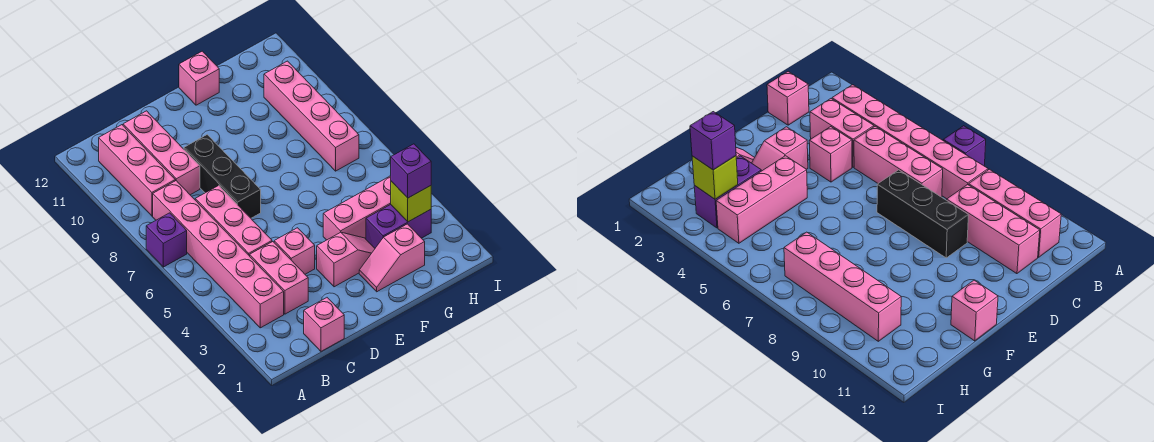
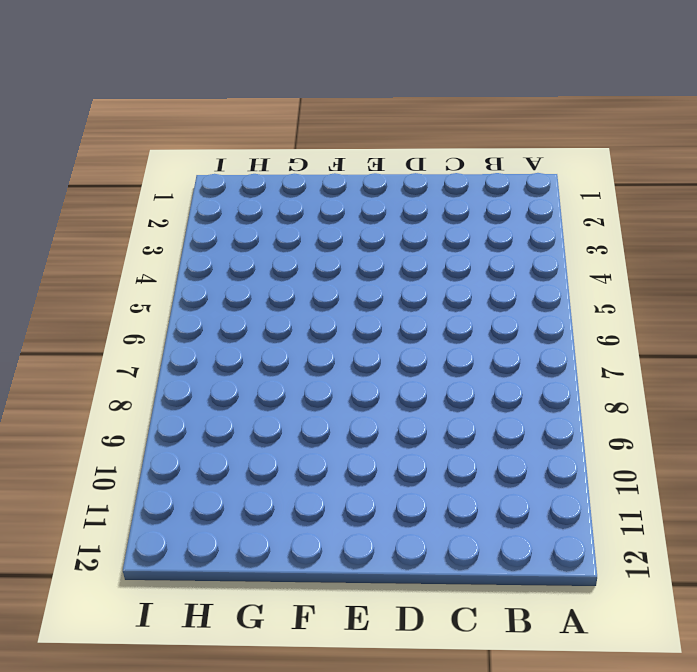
none -> purple brick A7 level 1
none -> pink brick B3:B8 level 1
none -> pink brick B9:B11 level 1

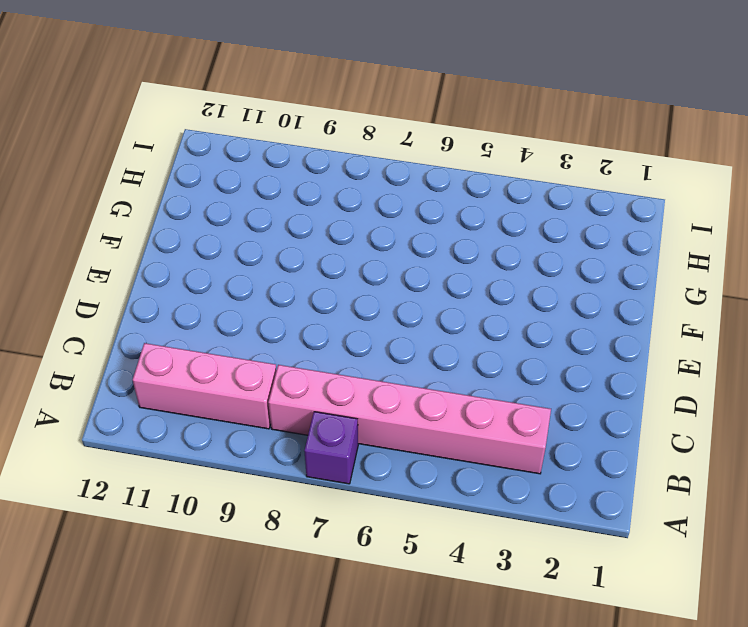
none -> pink brick C1 level 1
none -> pink brick C3:C4 level 1
none -> pink brick C5:C7 level 1

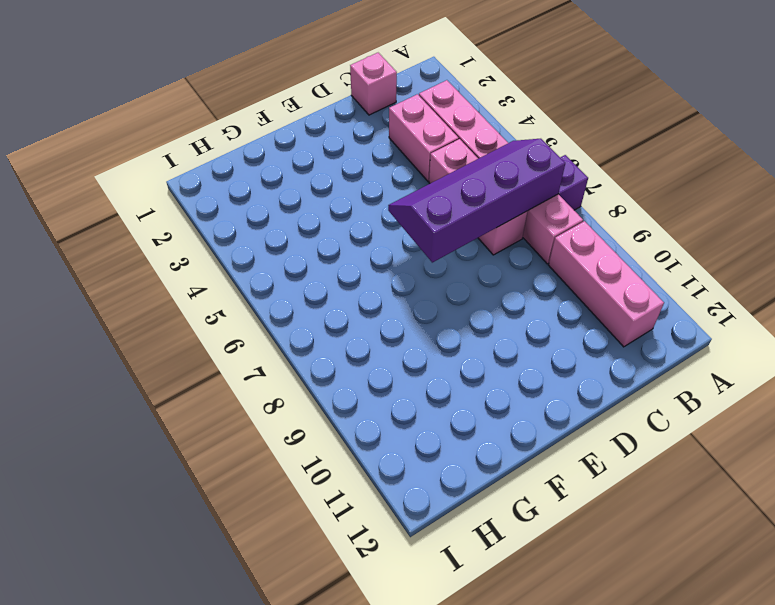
purple slope B6:E7 level 2 top 7 -> none
none -> pink brick C9:C11 level 1
none -> pink brick D4 level 1
none -> black brick D7:D9 level 1

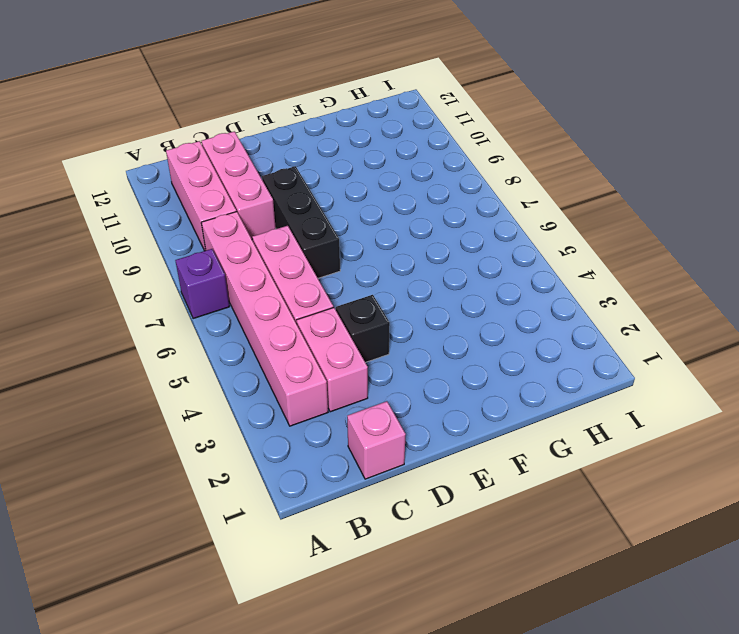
black brick D4 level 1 -> pink brick D4 level 1
none -> pink slope E3:F3 level 1 top E
none -> pink slope F2:G2 level 1 top G
none -> pink brick F4:H4 level 1

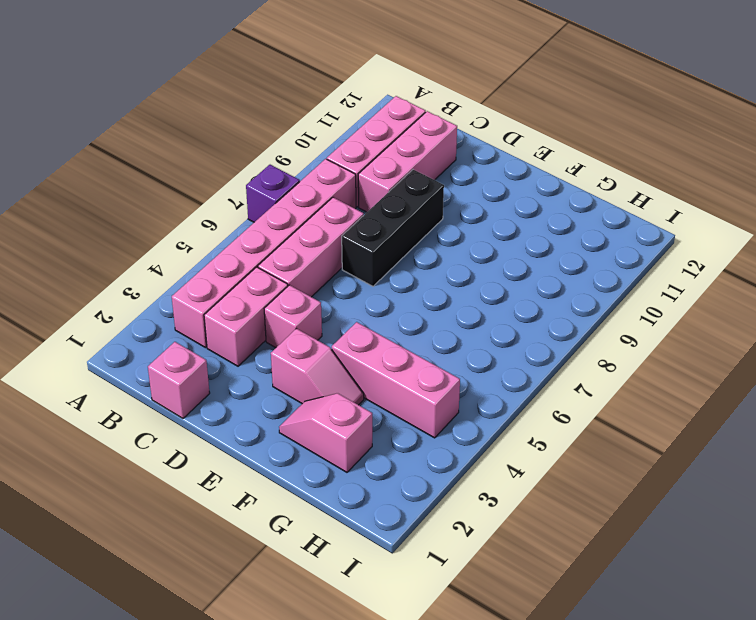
none -> pink brick F12 level 1
none -> purple brick G3:H3 level 1
none -> pink brick H7:H10 level 1

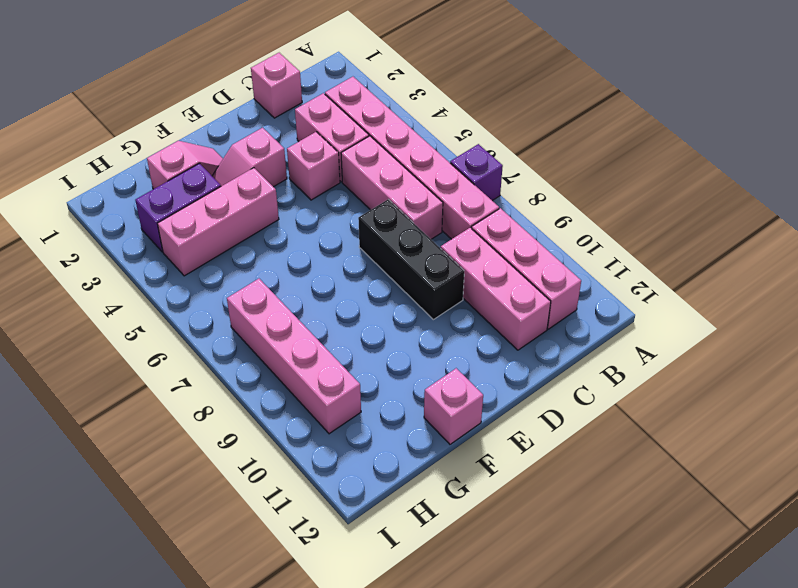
none -> lime brick H3 level 2
none -> purple brick H3 level 3

